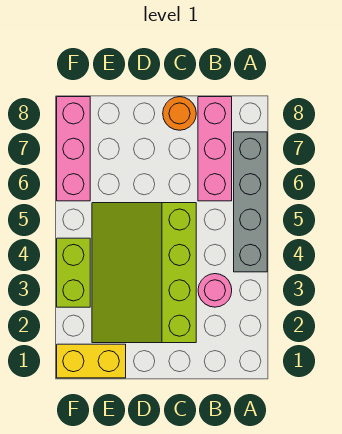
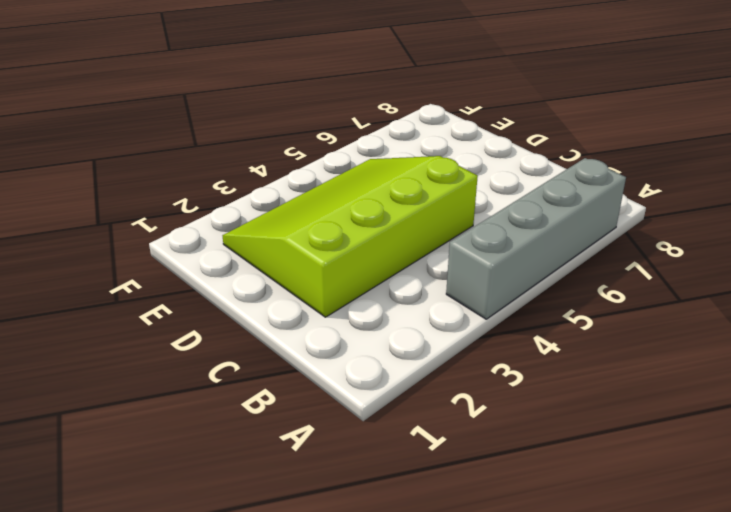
none -> pink round brick B3 level 1
none -> pink brick B6:B8 level 1

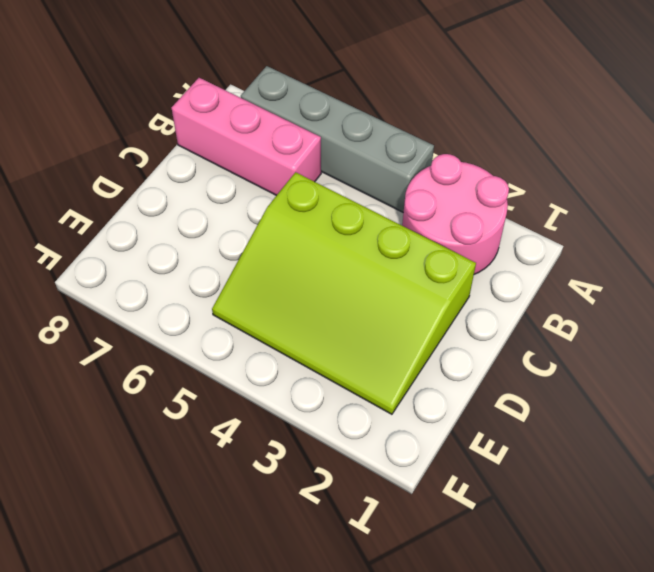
pink round brick A2:B3 level 1 -> pink round brick B3 level 1
none -> orange round brick C8 level 1
none -> yellow brick E1:F1 level 1

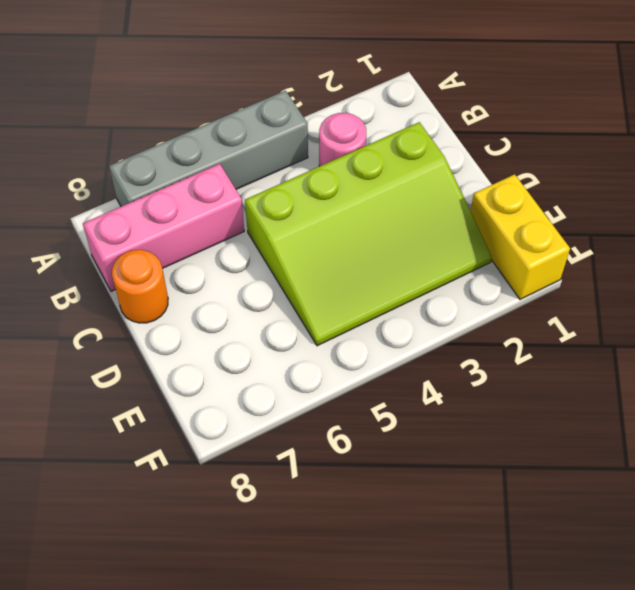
none -> lime brick F3:F4 level 1
none -> pink brick F6:F8 level 1

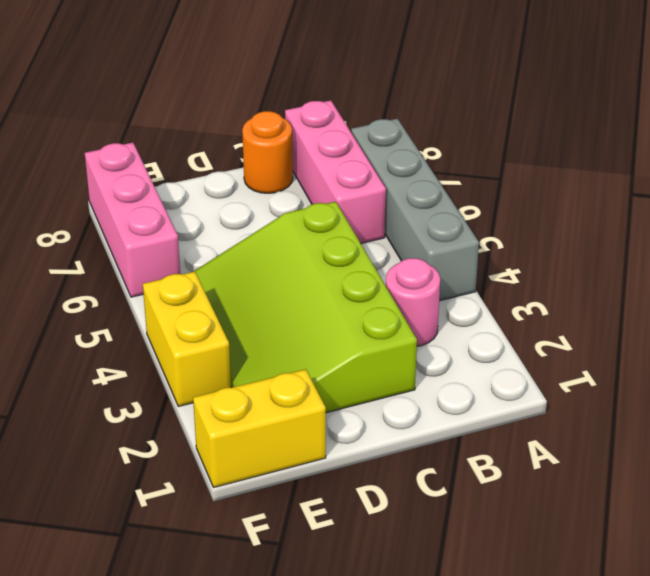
yellow brick F3:F4 level 1 -> lime brick F3:F4 level 1

